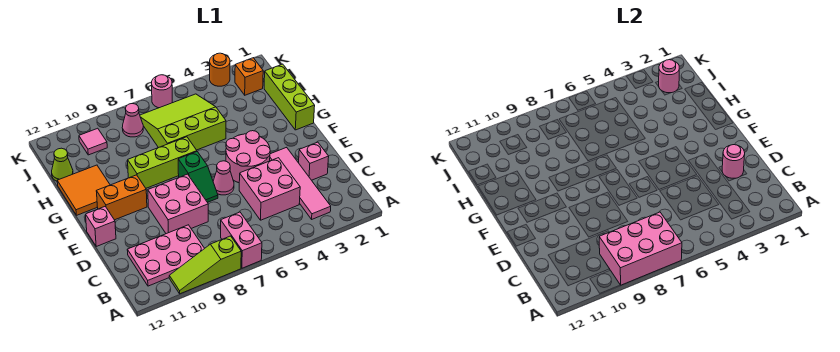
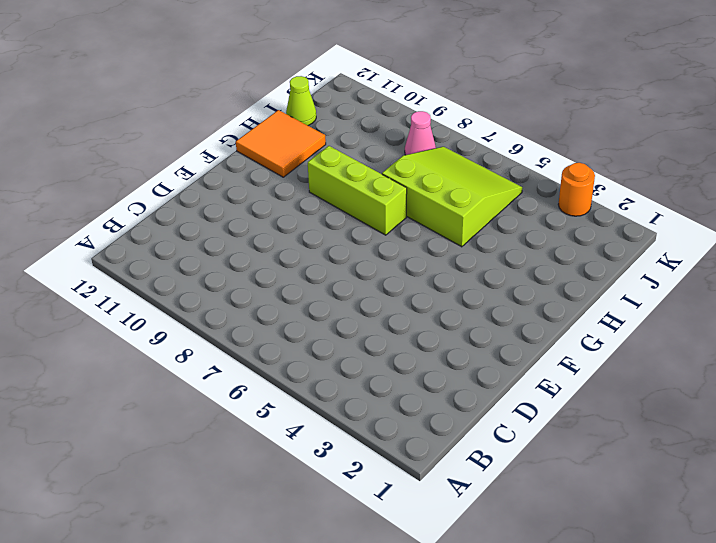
none -> pink brick A7:B7 level 1
none -> lime slope A8:A10 level 1 top 8
none -> pink tile B3:E3 level 1

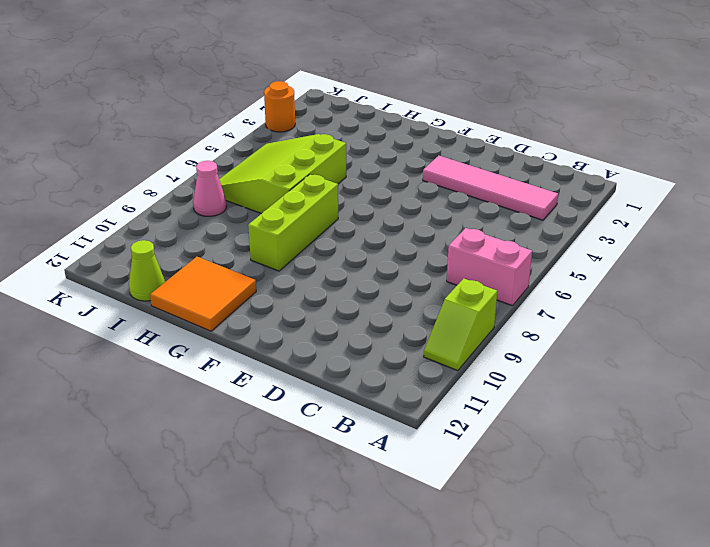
lime slope A9:A10 level 1 top 9 -> lime slope A8:A10 level 1 top 8
none -> pink plate B9:C11 level 1
none -> pink brick C4:D5 level 1
none -> pink brick D2 level 1

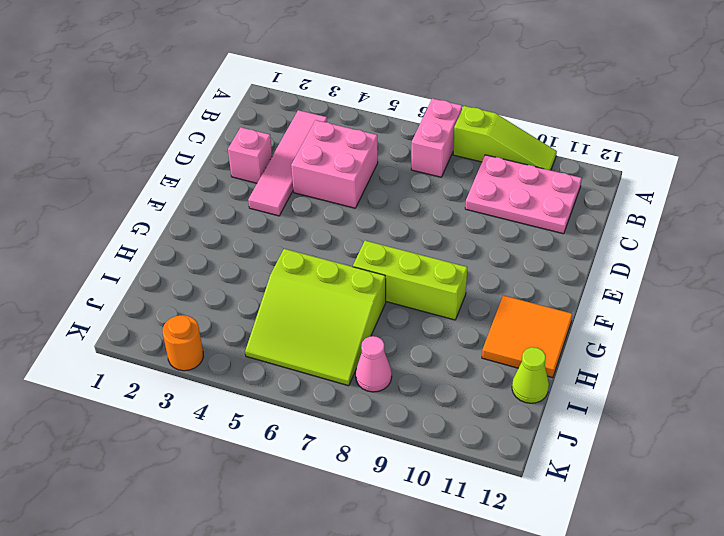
none -> pink brick D8:E9 level 1
none -> pink round brick E4:F5 level 1
none -> pink cone E6 level 1

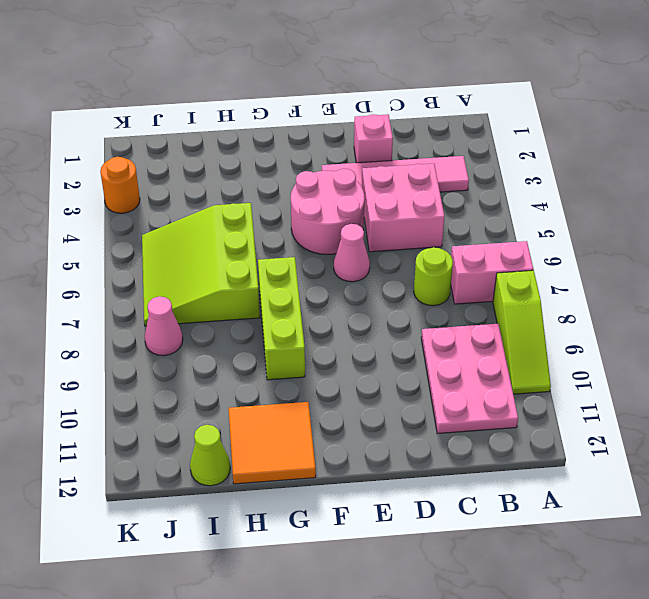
lime round brick C7 level 1 -> none
none -> pink brick D8:E9 level 1
none -> green slope E7:F7 level 1 top F
none -> pink brick E12 level 1

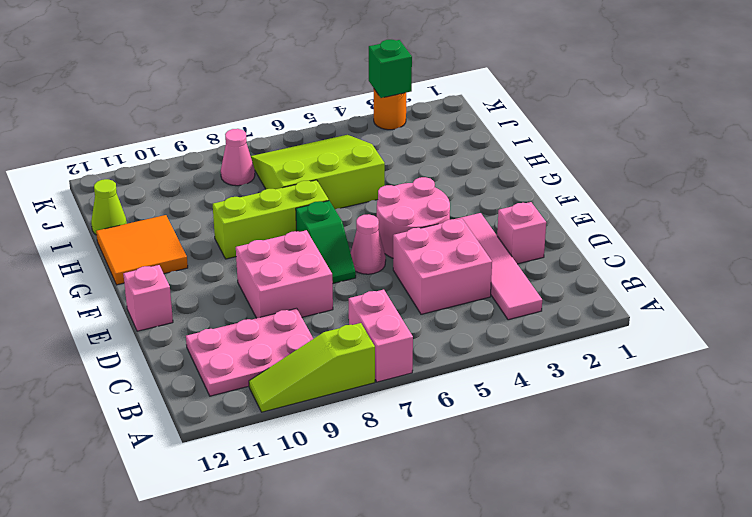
green brick K3 level 2 -> none
none -> orange brick F10:F11 level 1
none -> lime brick G1:I1 level 1
none -> orange brick J2 level 1

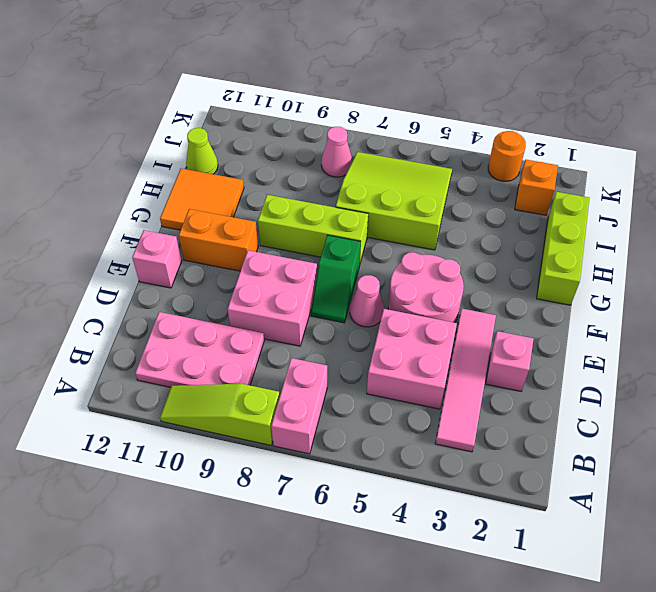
none -> pink tile J10 level 1
none -> pink round brick K6 level 1
none -> pink brick A7:B9 level 2

